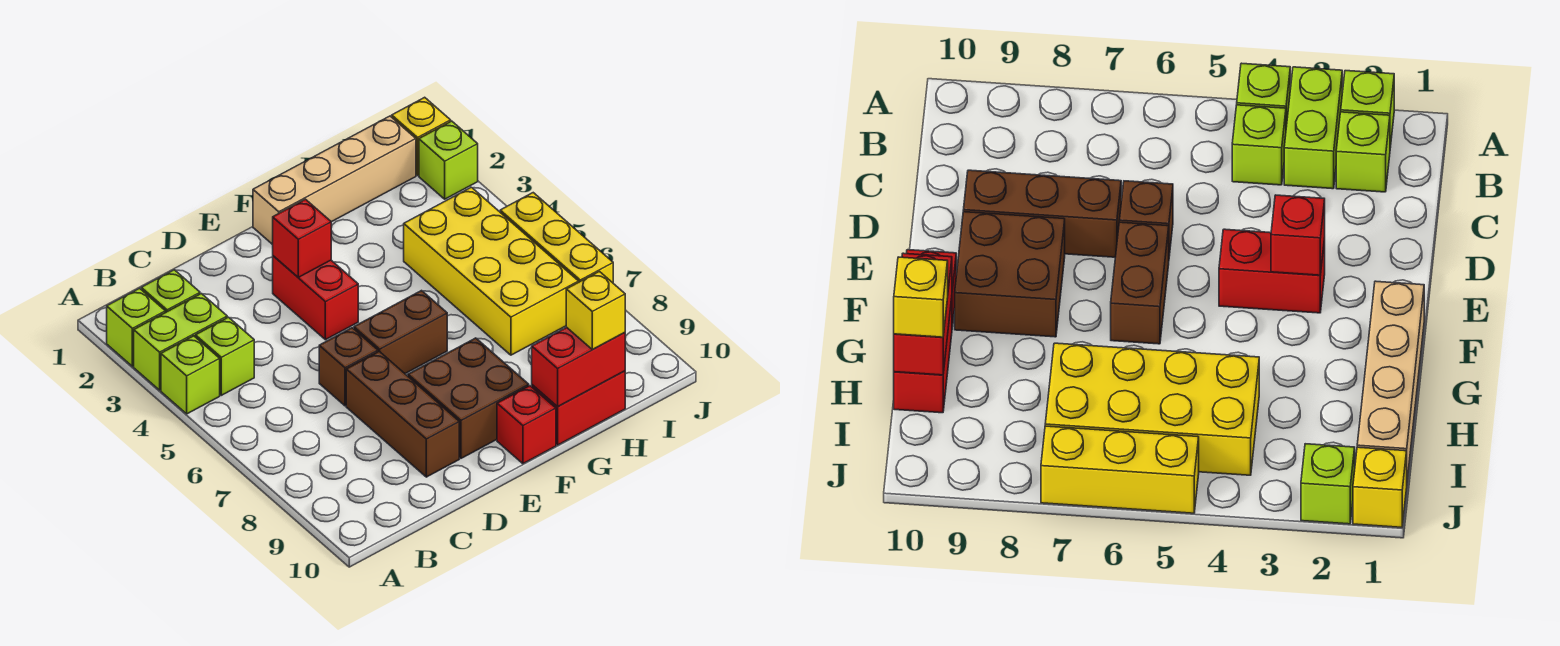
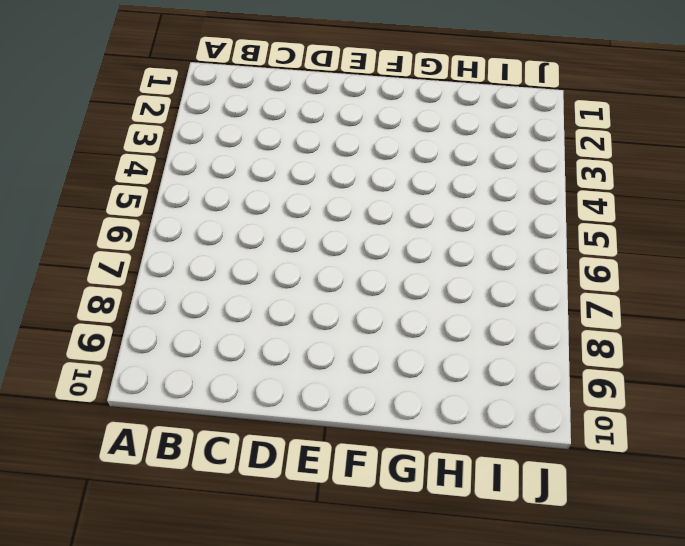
none -> lime brick A2 level 1
none -> lime brick A3:B3 level 1
none -> lime brick A4 level 1

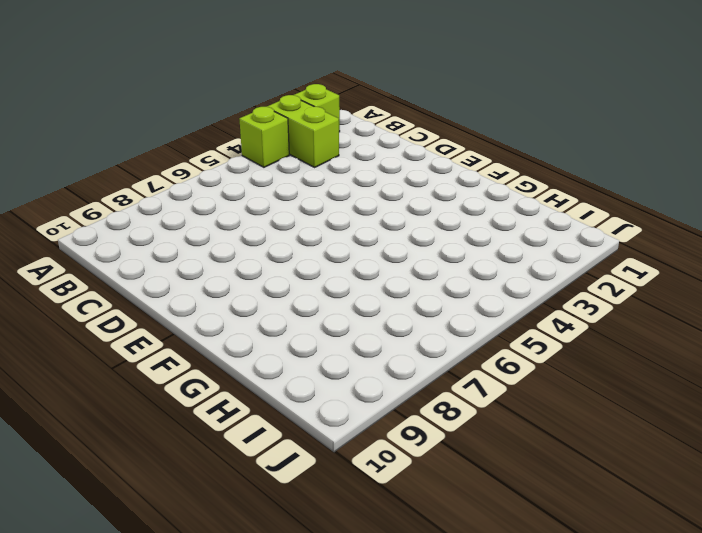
none -> lime brick B2 level 1
none -> lime brick B4 level 1
none -> brown brick D6 level 1

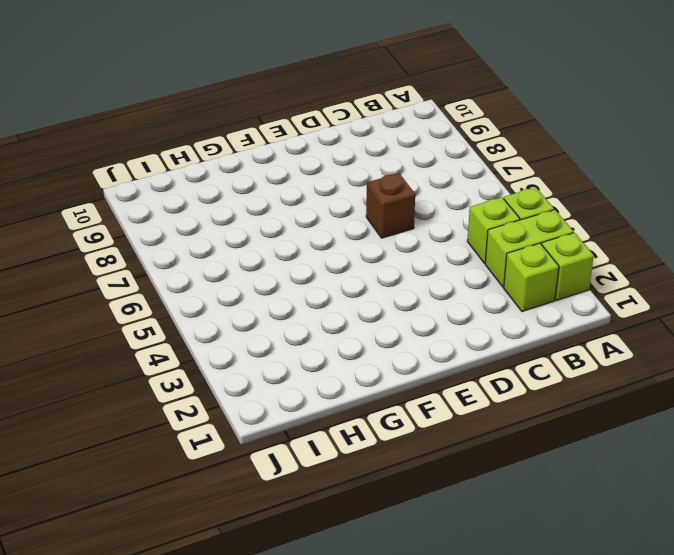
none -> brown brick D7:D9 level 1
none -> red brick E3:E4 level 1
none -> brown brick E6:F6 level 1

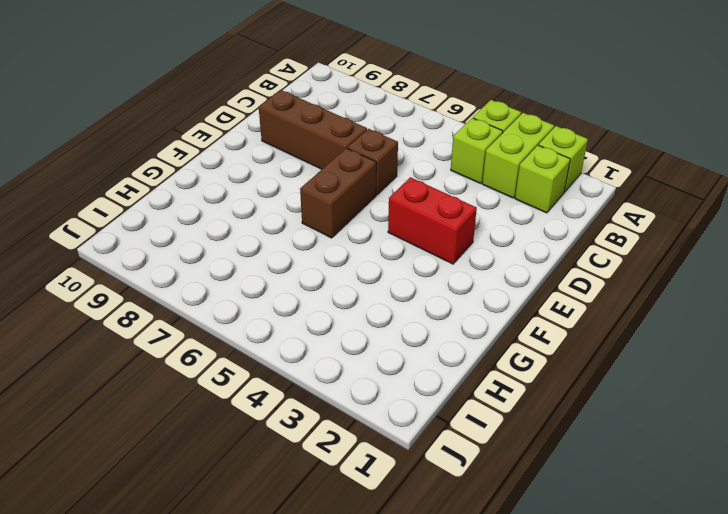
none -> brown brick E8:F9 level 1
none -> tan brick F1:I1 level 1
none -> red brick F10 level 1

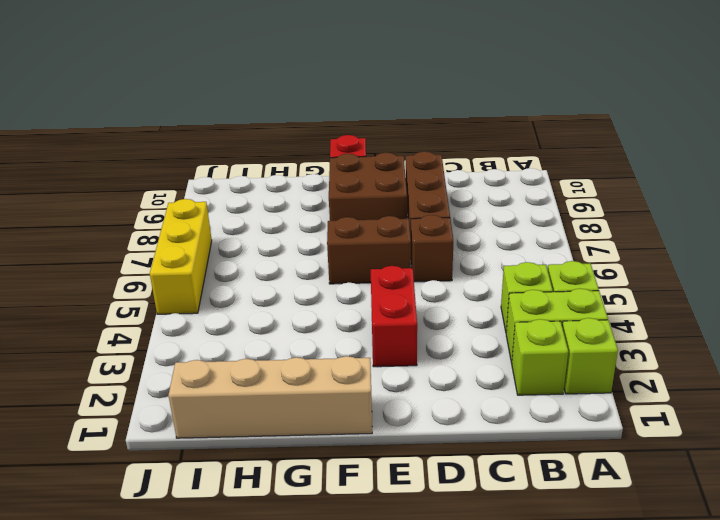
none -> red brick G10:H10 level 1
none -> yellow brick H4:I7 level 1
none -> yellow brick J1 level 1

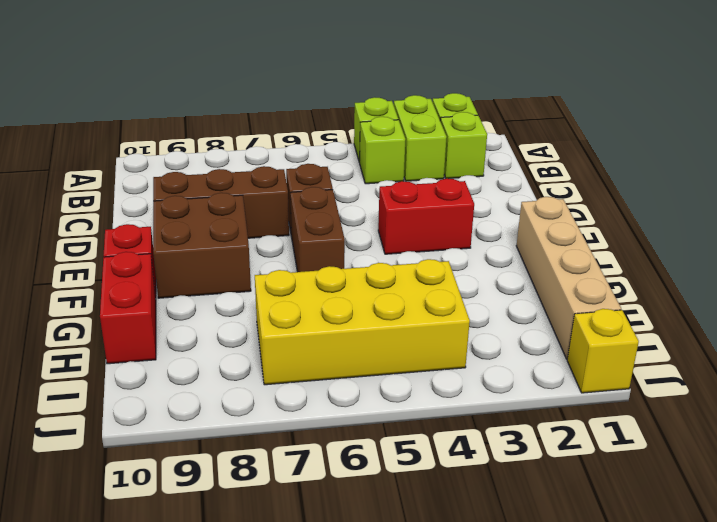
none -> lime brick J2 level 1
none -> yellow brick J5:J7 level 1
none -> red brick E3 level 2

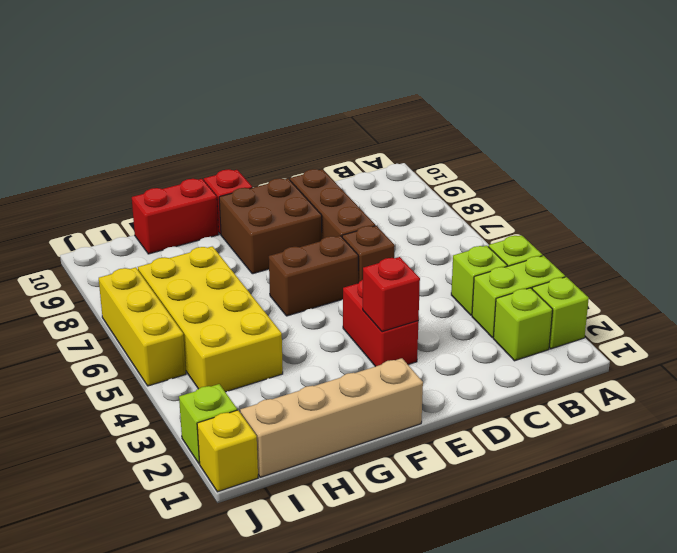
none -> red brick G10:H10 level 2
none -> yellow brick H10 level 3

